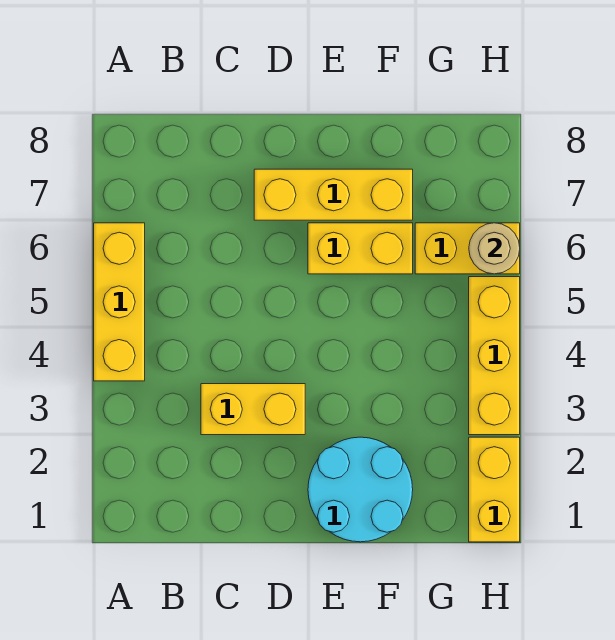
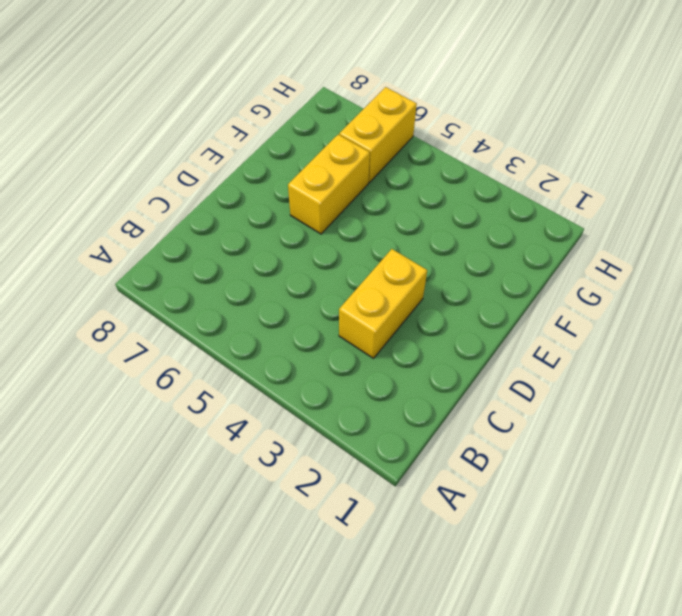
none -> yellow brick A4:A6 level 1
none -> yellow brick D7:F7 level 1

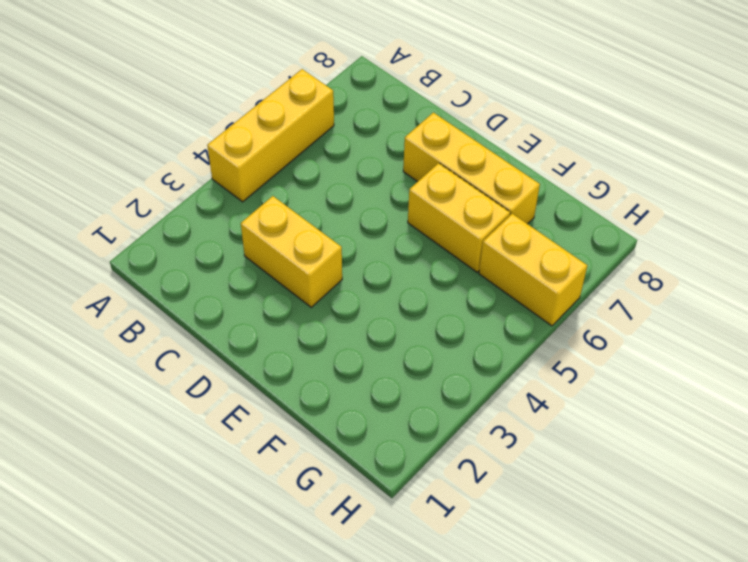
none -> cyan round brick E1:F2 level 1
none -> yellow brick H1:H2 level 1

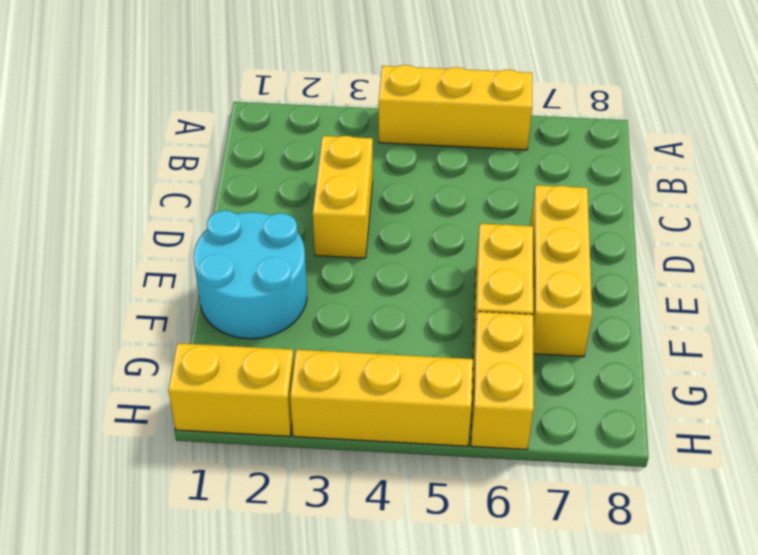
none -> tan round brick H6 level 2

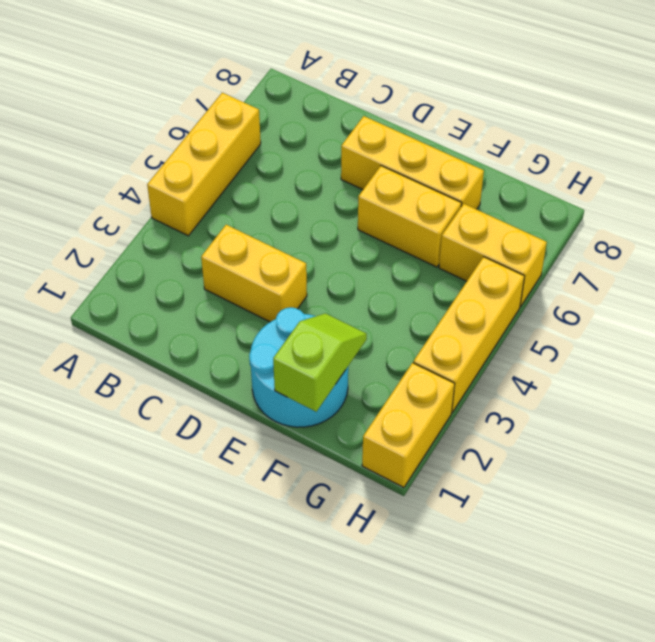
lime slope F1:F2 level 2 top 1 -> none
none -> tan round brick H6 level 2

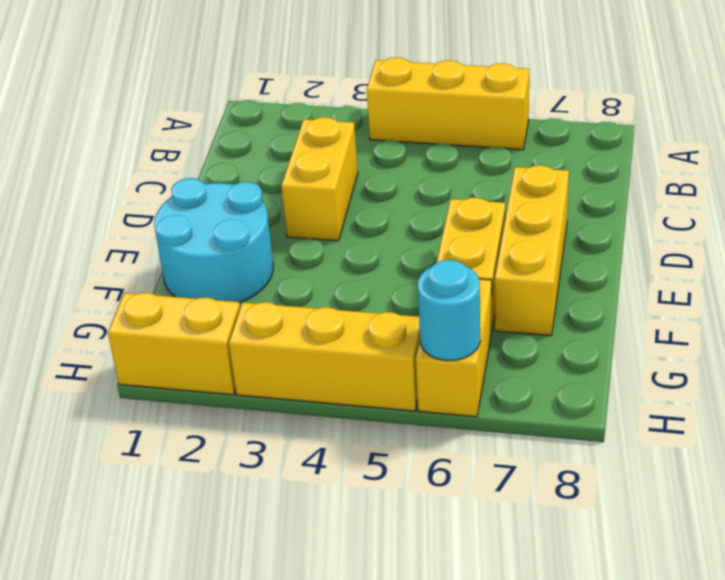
cyan round brick H6 level 2 -> tan round brick H6 level 2

